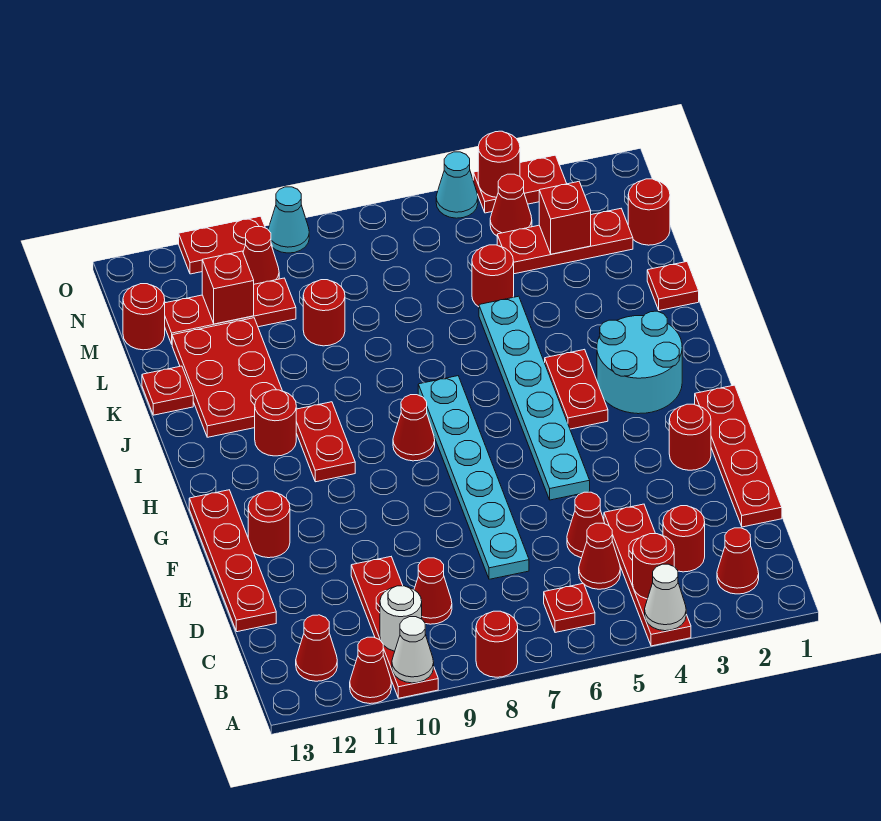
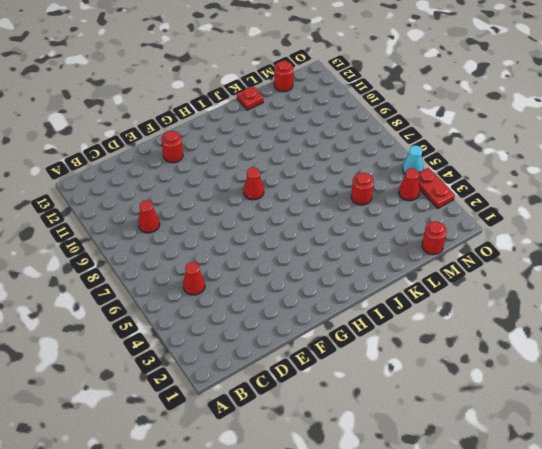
none -> red plate A4:D4 level 1
none -> red round brick A8 level 1
none -> red plate A10:D10 level 1
none -> red cone A11 level 1

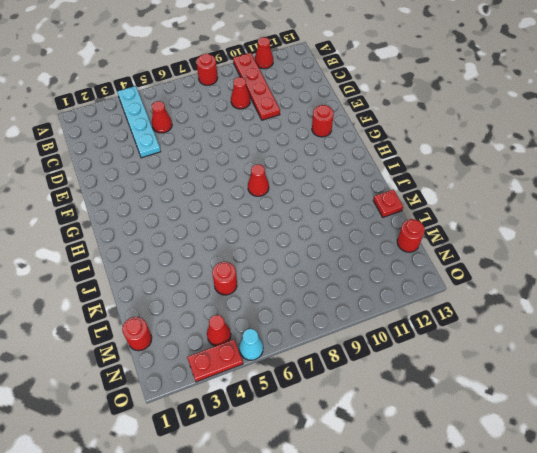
cyan plate A4:D4 level 1 -> red plate A4:D4 level 1
none -> red cone B2 level 1
none -> red plate B6 level 1
none -> red cone B12 level 1
none -> red round brick C3 level 1

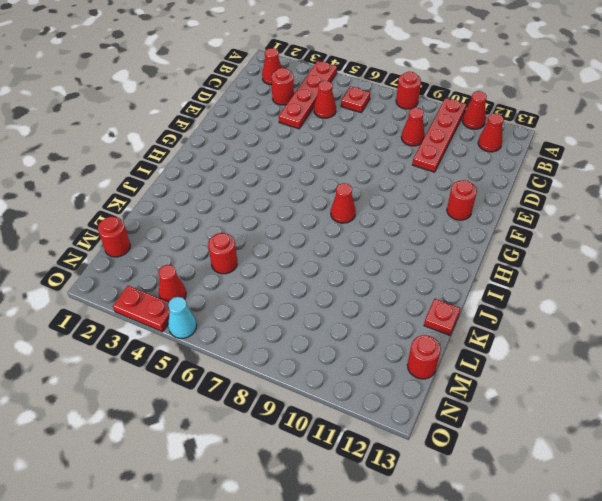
none -> red plate D1:G1 level 1
none -> red cone D5 level 1
none -> cyan plate D7:I7 level 1
none -> red plate D13:G13 level 1

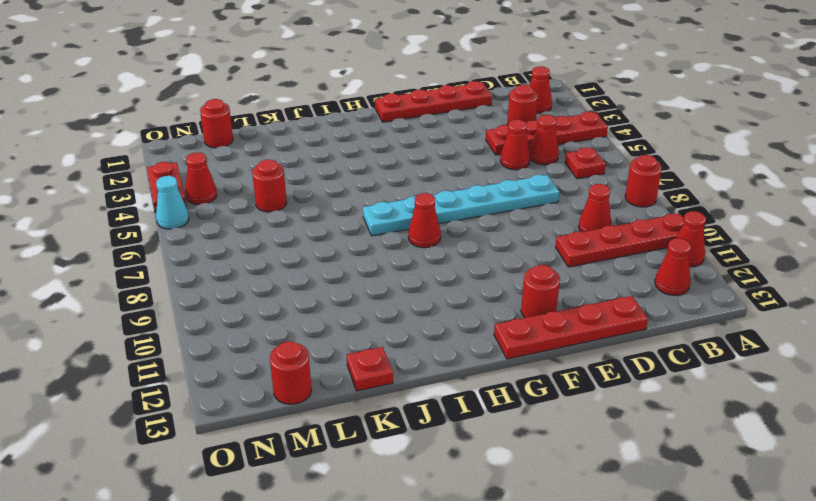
none -> red round brick F2 level 1
none -> cyan plate F5:K5 level 1
none -> cyan round brick H2:I3 level 1
none -> red plate H4:I4 level 1

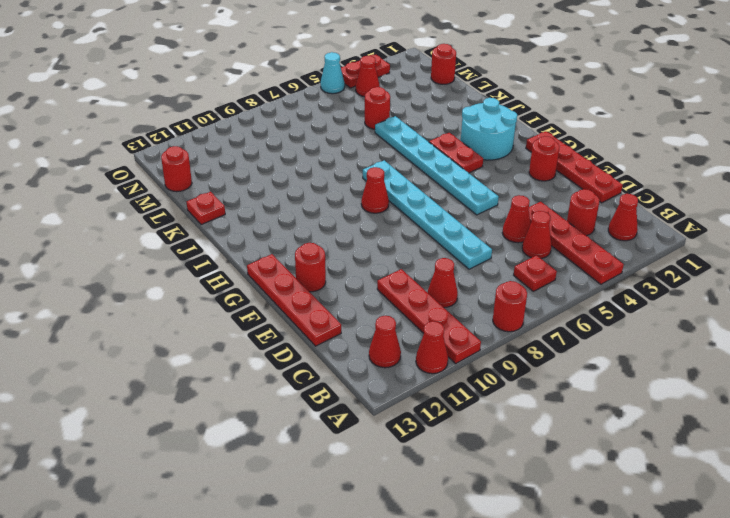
none -> red plate H10:I10 level 1
none -> red round brick I11 level 1
none -> red plate J11:L12 level 1
none -> red plate K1 level 1

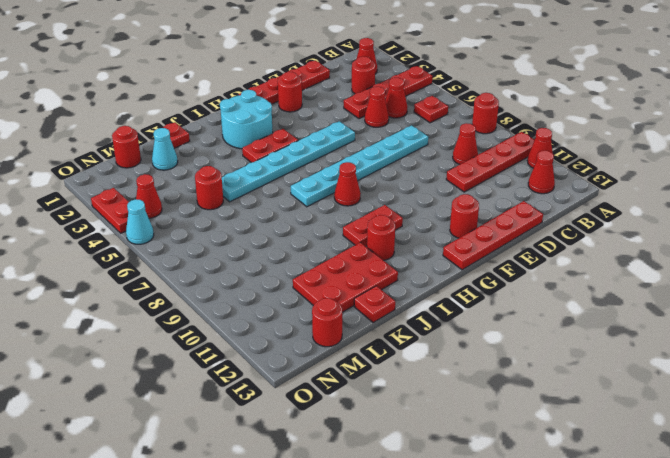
cyan cone L2 level 1 -> cyan cone O9 level 1
none -> red round brick L9 level 1
none -> red plate M2:M4 level 1
none -> red plate M10:M12 level 1
none -> red cone N10 level 1

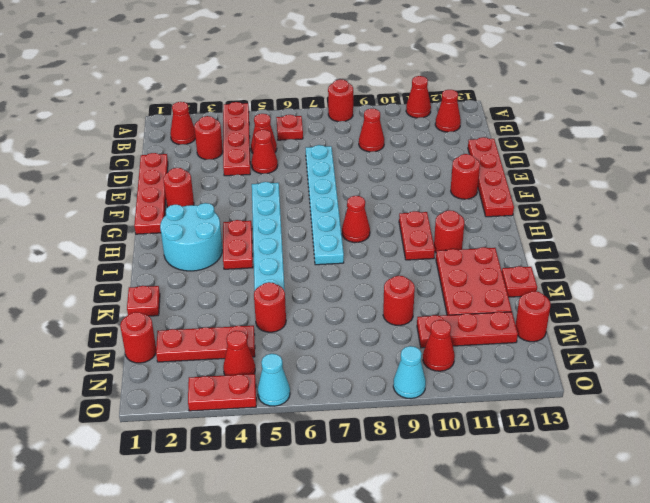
none -> red plate A10:D10 level 1
none -> red plate O10:O11 level 1
none -> white cone A4 level 2
none -> white cone A10 level 2

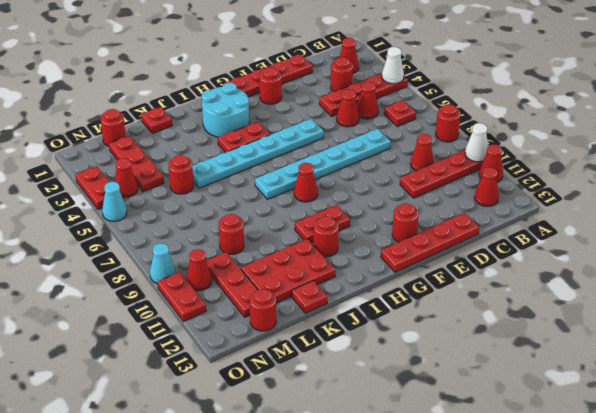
none -> red round brick B4 level 2
none -> white round brick B10 level 2
none -> red brick M3 level 2
none -> red brick M11 level 2

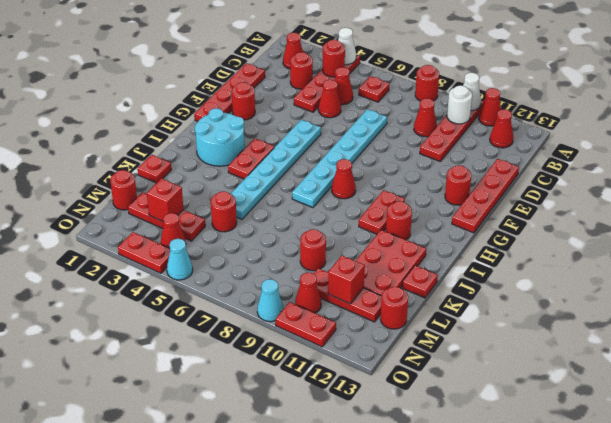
none -> red round brick O4 level 2

